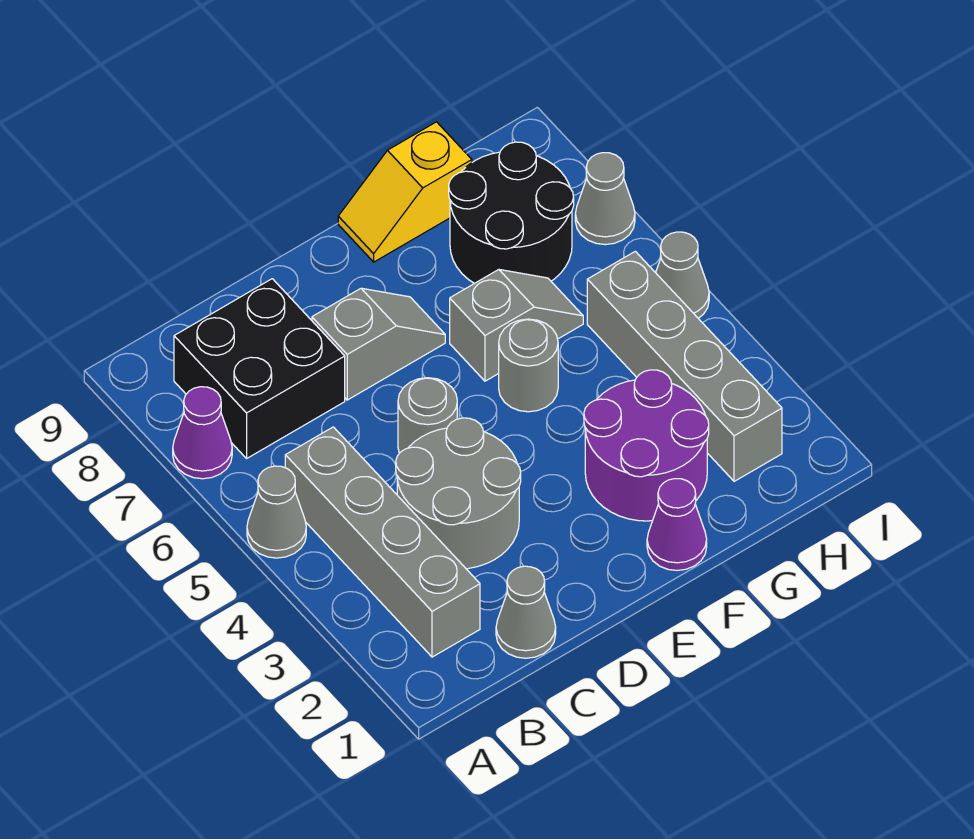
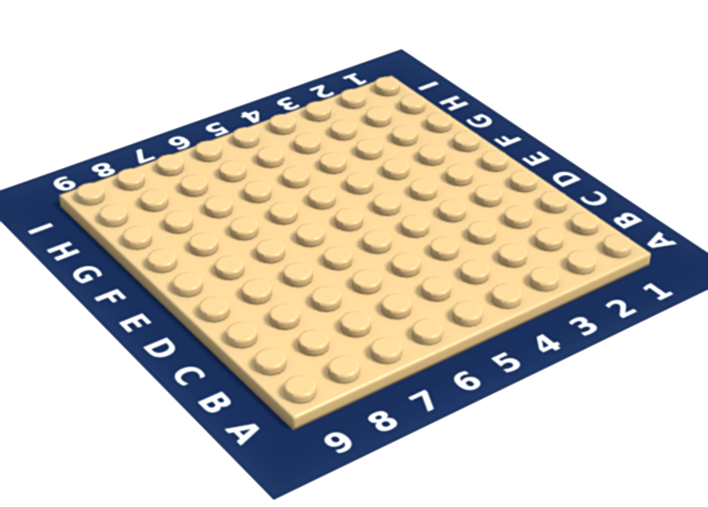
none -> grey cone A5 level 1
none -> purple cone A7 level 1
none -> grey brick B2:B5 level 1

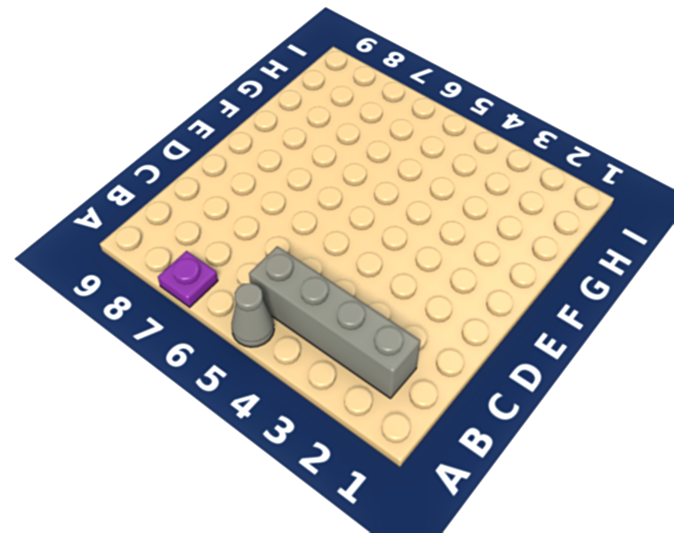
purple plate A7 level 1 -> purple cone A7 level 1
none -> black brick B7:C8 level 1
none -> grey cone C1 level 1
none -> grey round brick C3:D4 level 1

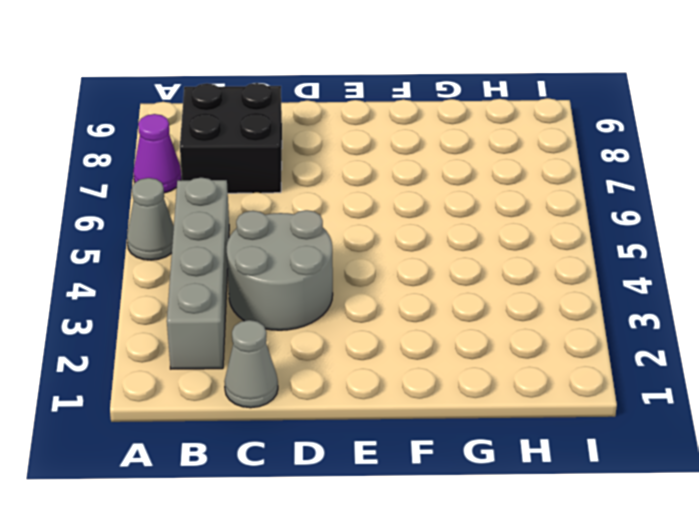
none -> grey round brick D5 level 1
none -> grey slope D7:E7 level 1 top D
none -> purple cone F1 level 1

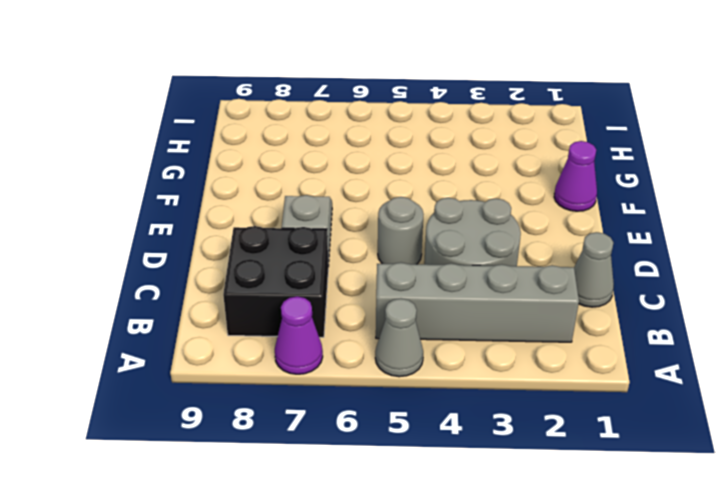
none -> purple round brick F2:G3 level 1
none -> grey round brick F5 level 1
none -> grey slope F6:G6 level 1 top F

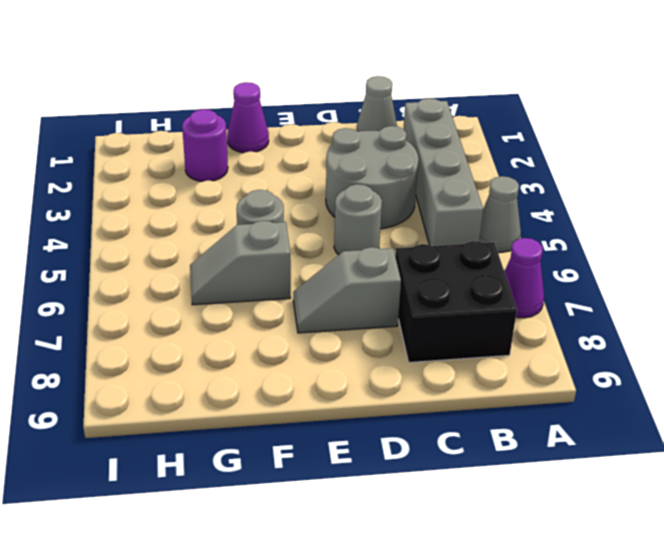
purple round brick G2 level 1 -> purple round brick F2:G3 level 1
none -> yellow slope F9:G9 level 1 top G
none -> black round brick G7:H8 level 1
none -> grey brick H2:H5 level 1

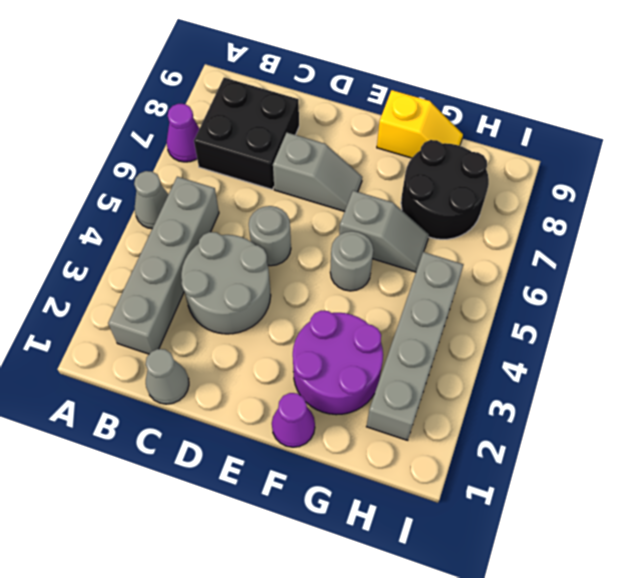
yellow slope F9:G9 level 1 top F -> yellow slope F9:G9 level 1 top G
none -> grey cone I5 level 1
none -> grey cone I7 level 1

